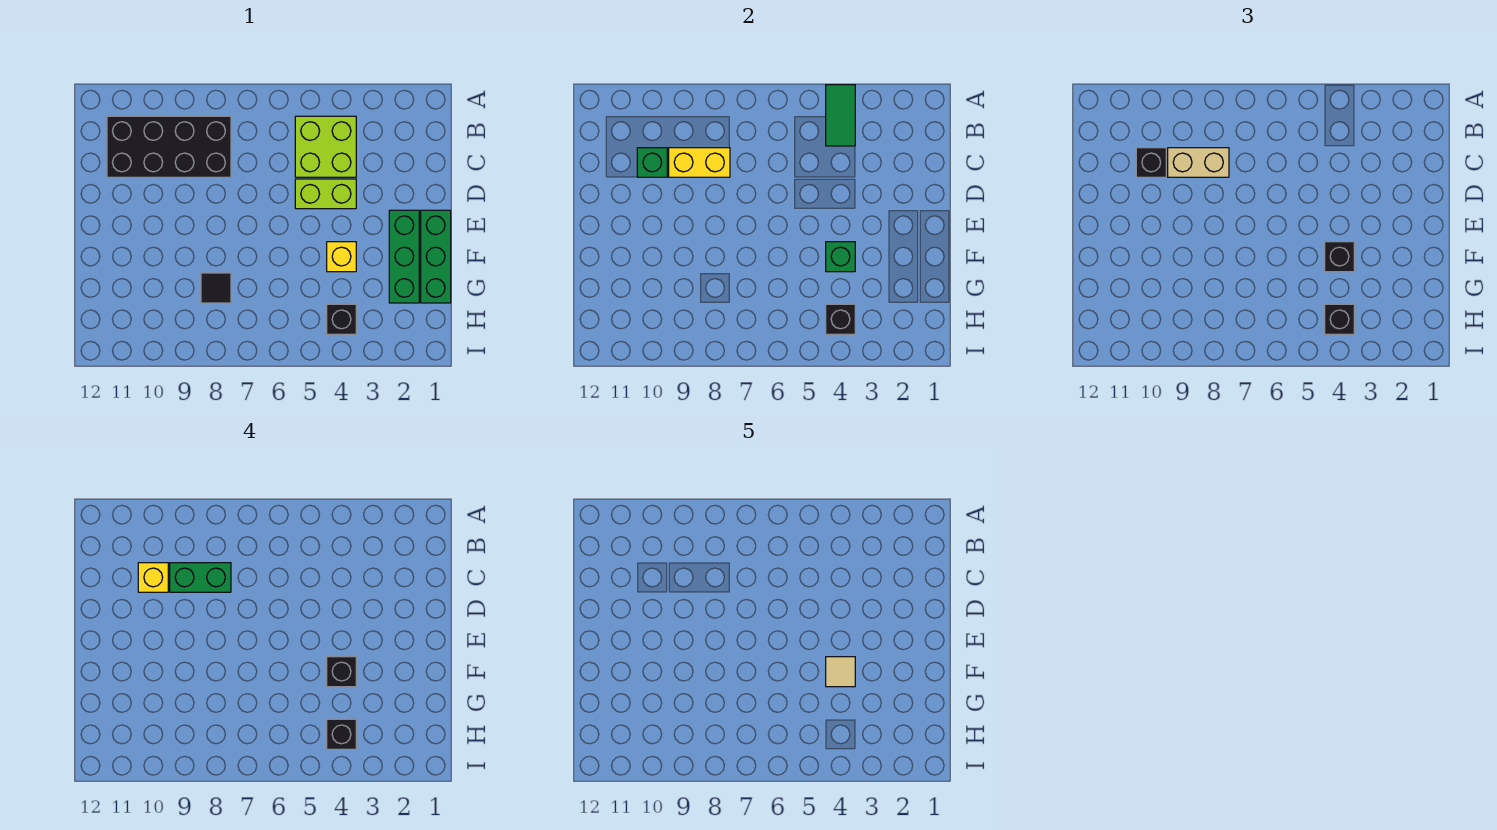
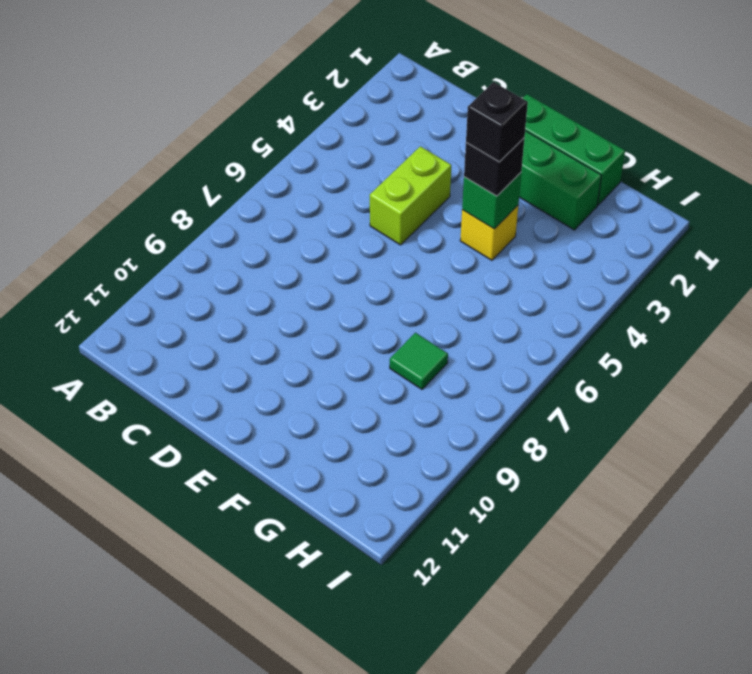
green tile G8 level 1 -> black tile G8 level 1
none -> lime brick B4:C5 level 1
none -> black brick B8:C11 level 1
none -> black brick H4 level 1

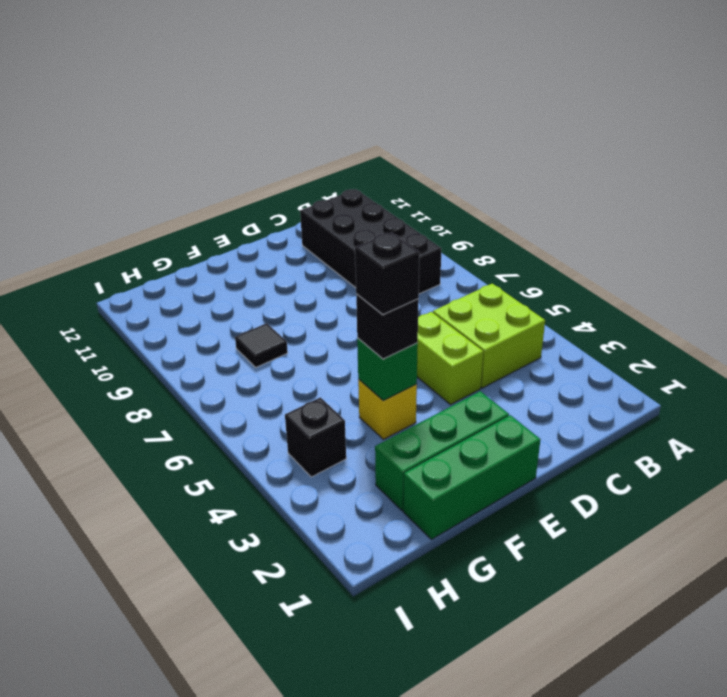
none -> green tile A4:B4 level 2
none -> yellow brick C8:C9 level 2
none -> green brick C10 level 2

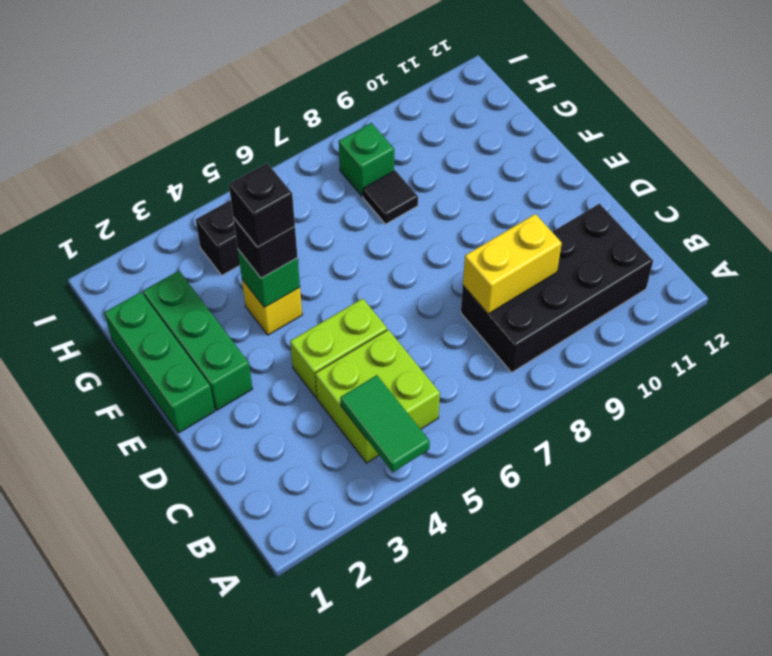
green brick H8 level 1 -> green brick C10 level 2
none -> black brick H4 level 2
none -> tan brick C8:C9 level 3
none -> black brick C10 level 3

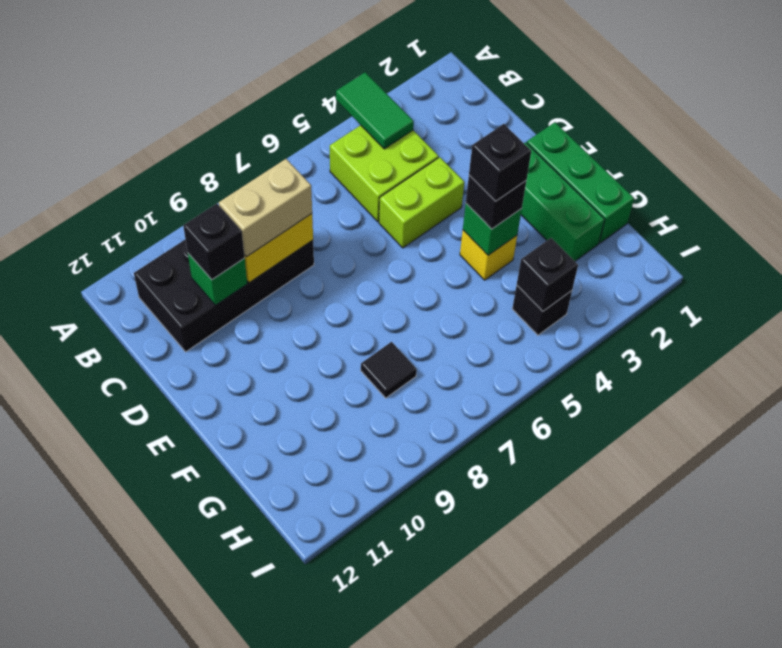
none -> black brick H4 level 3
none -> green brick C8:C9 level 4
none -> yellow brick C10 level 4

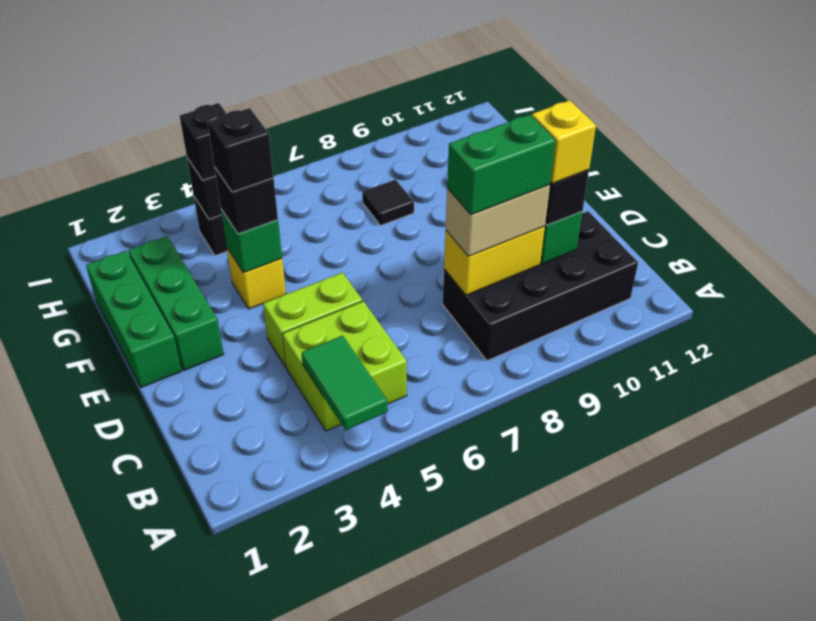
none -> black brick H4 level 4
none -> tan tile F4 level 5

